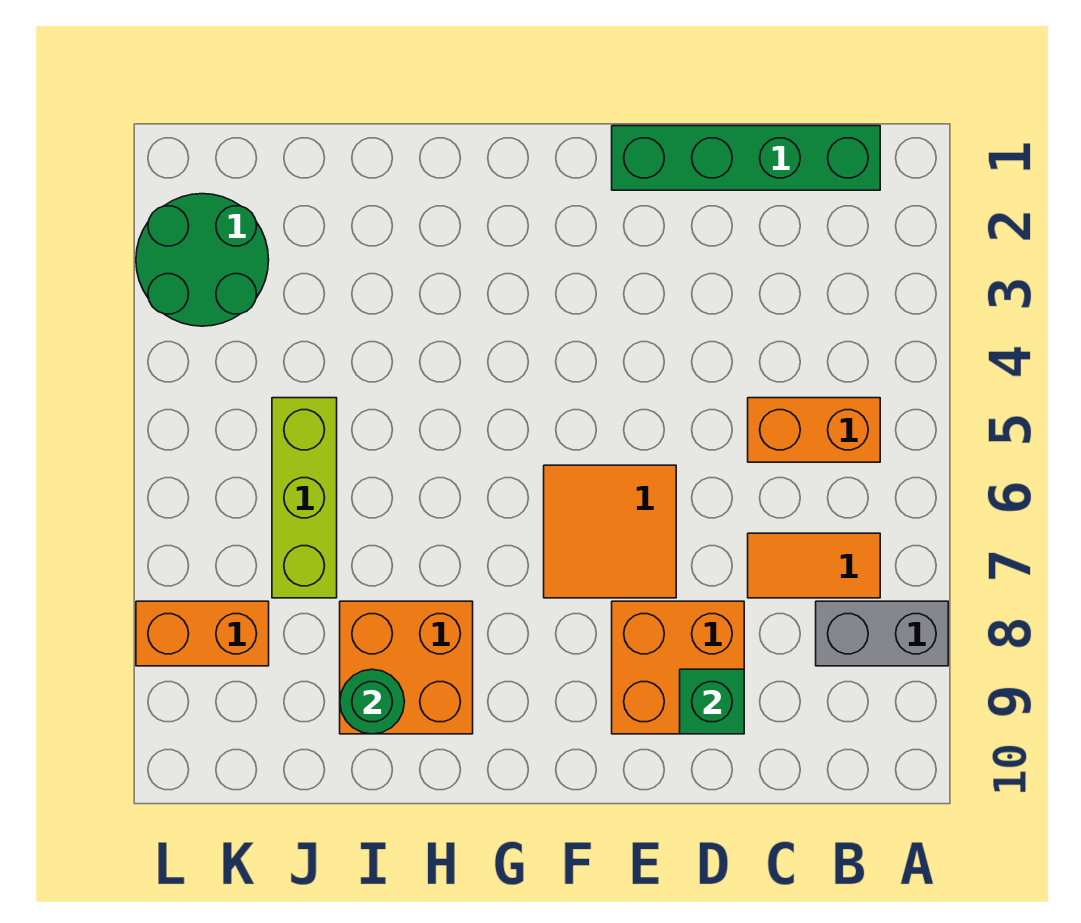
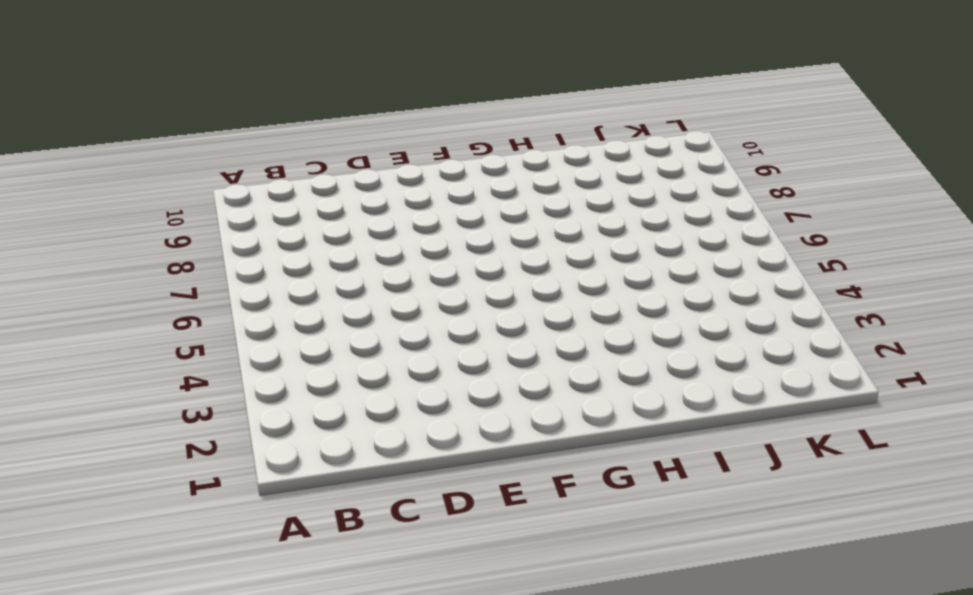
none -> grey brick A8:B8 level 1
none -> green brick B1:E1 level 1
none -> orange brick B5:C5 level 1

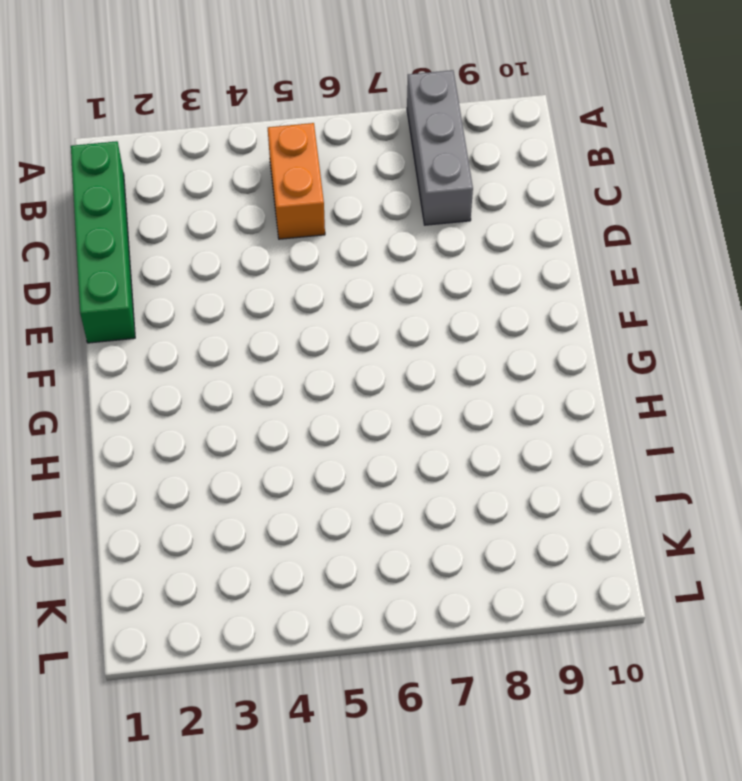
grey brick A8:C8 level 1 -> grey brick A8:B8 level 1
none -> orange tile B7:C7 level 1
none -> orange brick D8:E9 level 1
none -> orange tile E6:F7 level 1

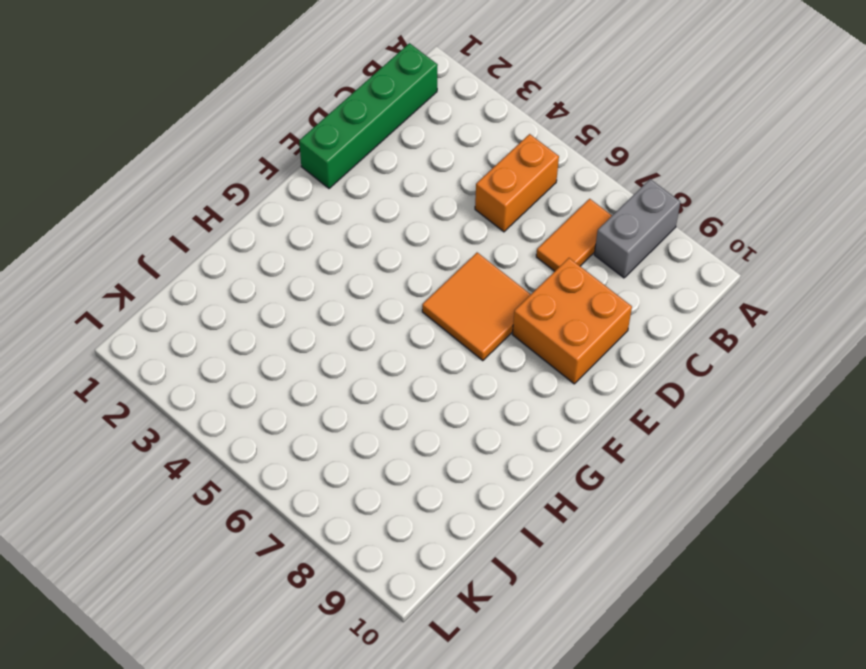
none -> orange brick H8:I9 level 1
none -> lime brick J5:J7 level 1
none -> green round brick K2:L3 level 1

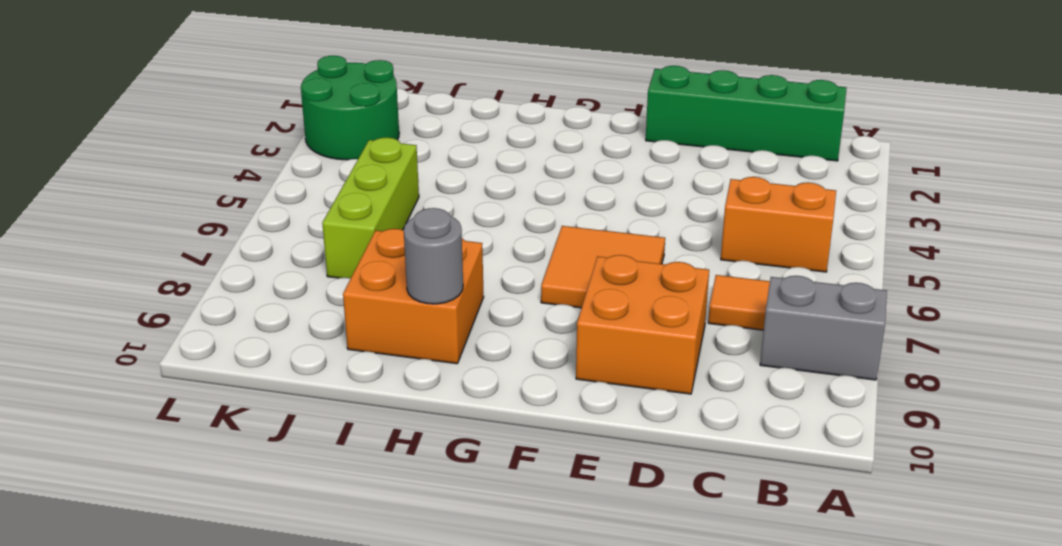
grey round brick H9 level 2 -> none
none -> orange brick K8:L8 level 1
none -> green brick D9 level 2
none -> green round brick I9 level 2

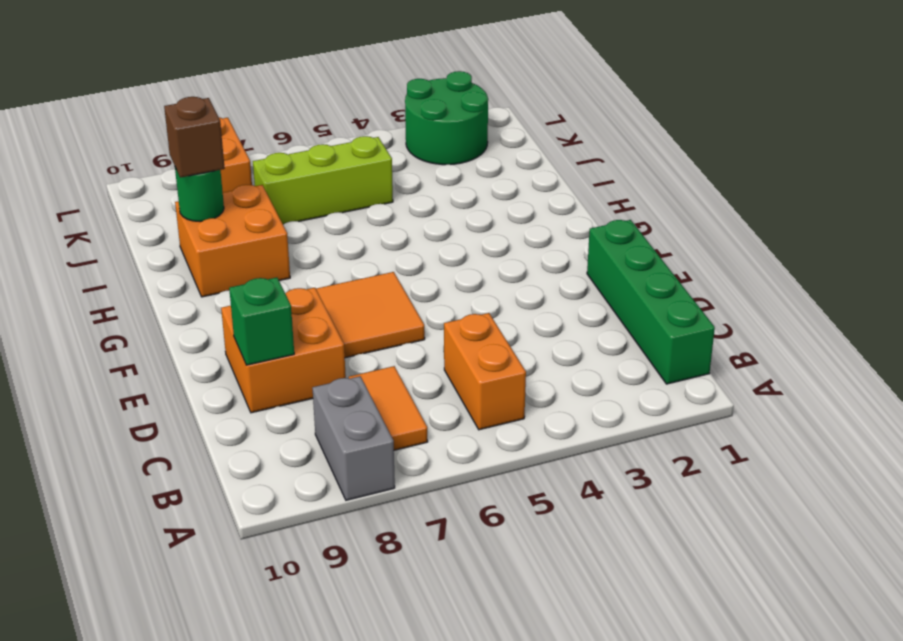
brown brick I9 level 3 -> none

